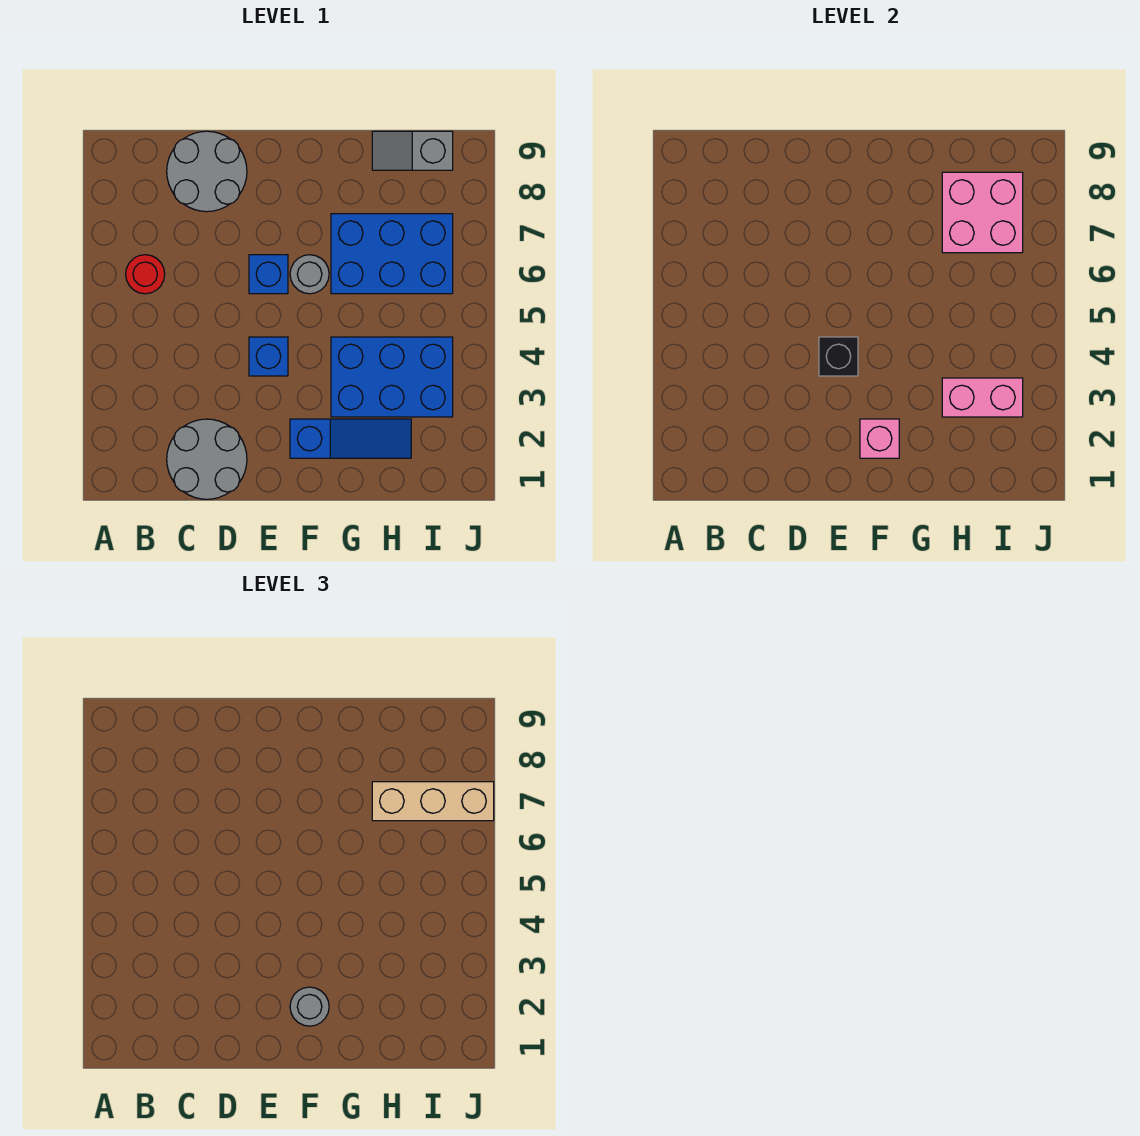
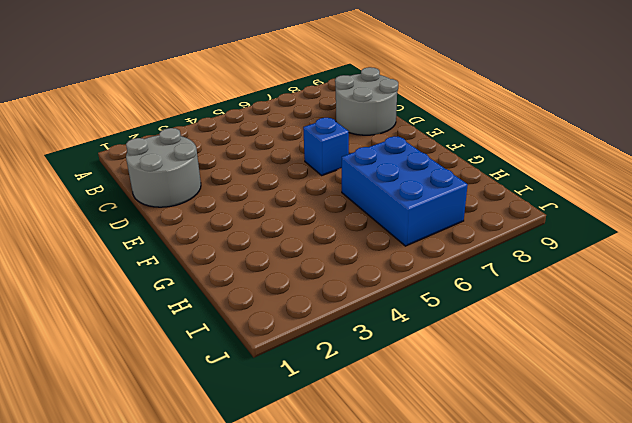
none -> red round brick B6 level 1
none -> blue brick E4 level 1
none -> blue slope F2:H2 level 1 top F

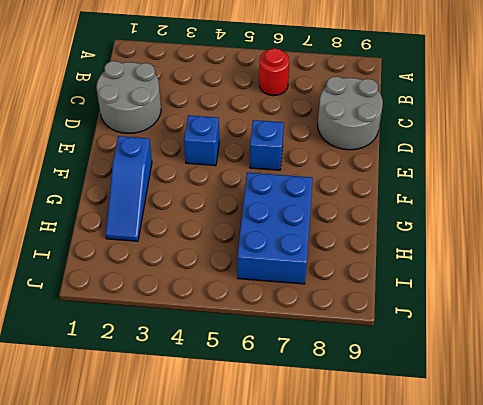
none -> grey round brick F6 level 1
none -> blue brick G3:I4 level 1
none -> grey slope H9:I9 level 1 top I

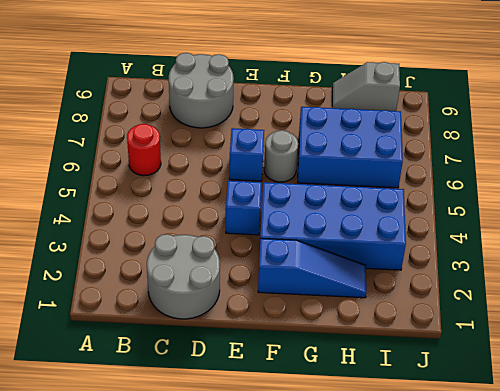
blue brick F3:I4 level 1 -> blue brick G3:I4 level 1
none -> black brick E4 level 2
none -> pink brick F2 level 2
none -> pink brick H3:I3 level 2

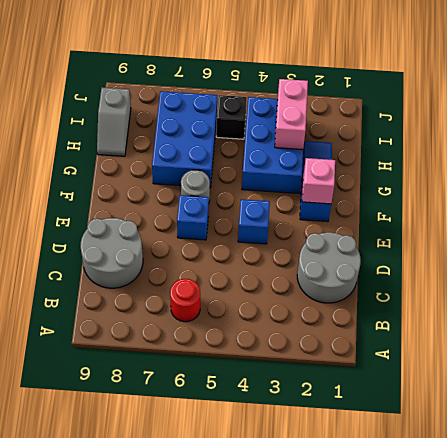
black brick I5 level 1 -> black brick E4 level 2
none -> pink brick H7:I8 level 2
none -> grey round brick F2 level 3
none -> tan brick H7:J7 level 3

